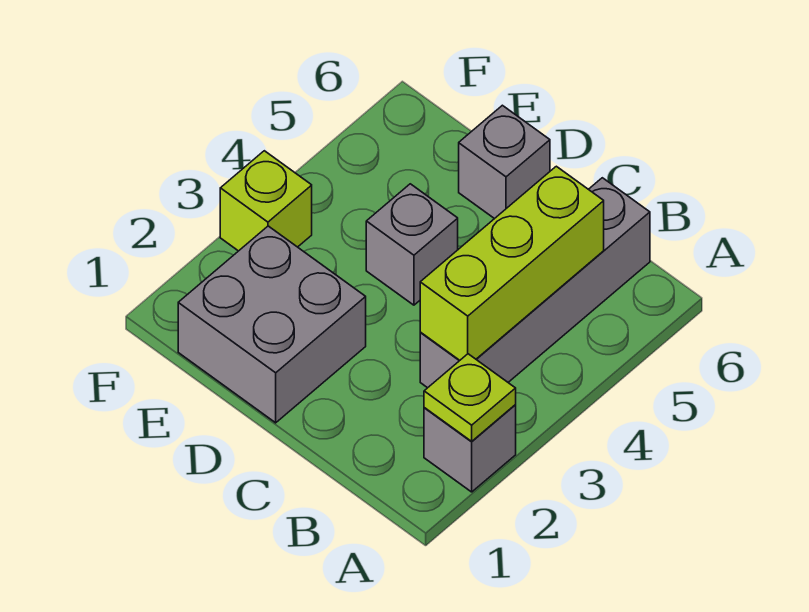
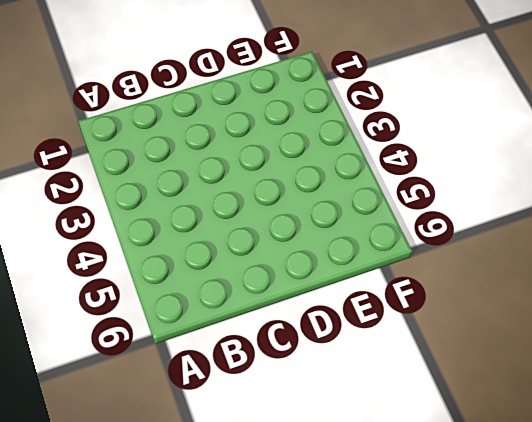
none -> grey brick A2 level 1
none -> grey brick B3:B6 level 1

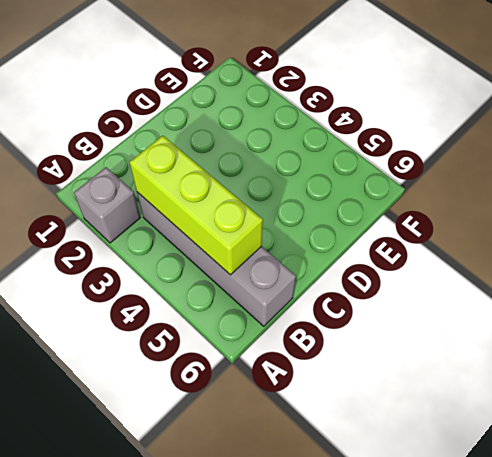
none -> grey brick D1:E2 level 1
none -> grey brick D4 level 1

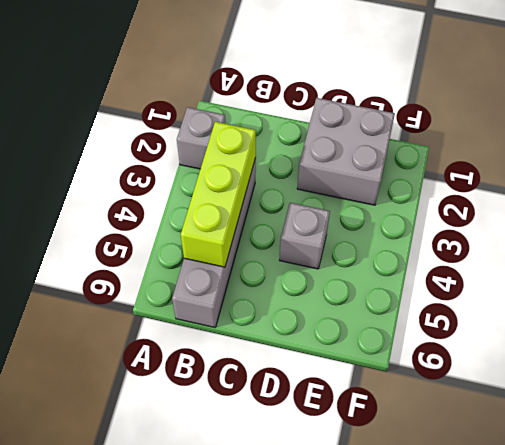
none -> grey brick D6 level 1
none -> lime brick F3 level 1

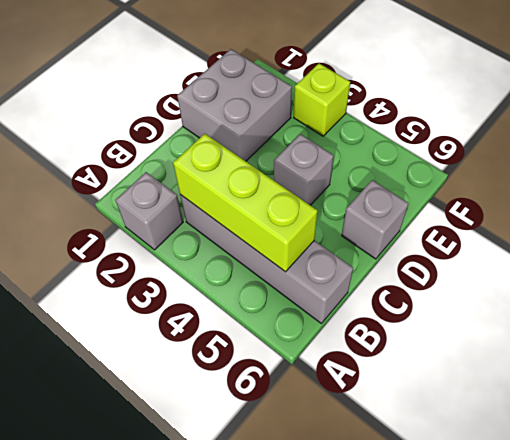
none -> lime plate A2 level 2

